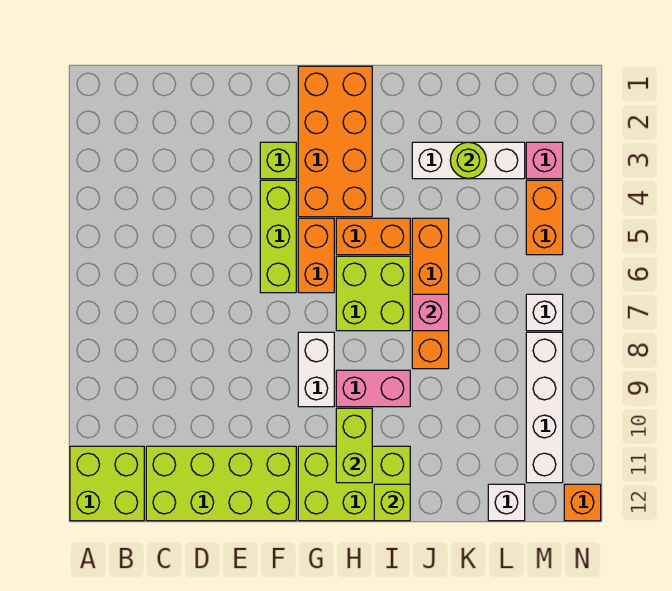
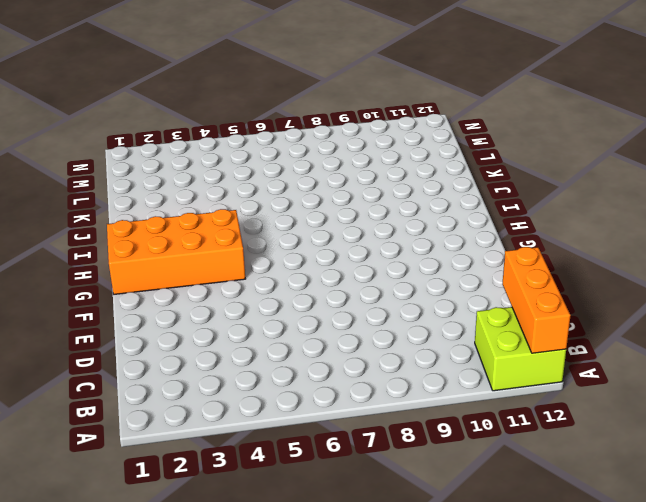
orange brick A12:C12 level 2 -> none
none -> lime brick C11:F12 level 1
none -> lime brick F3 level 1
none -> lime brick F4:F6 level 1

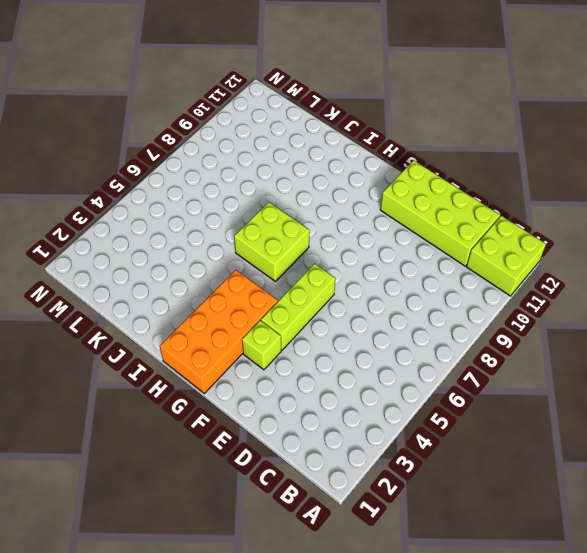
none -> orange brick G5:G6 level 1
none -> white brick G8:G9 level 1
none -> lime brick G11:I12 level 1

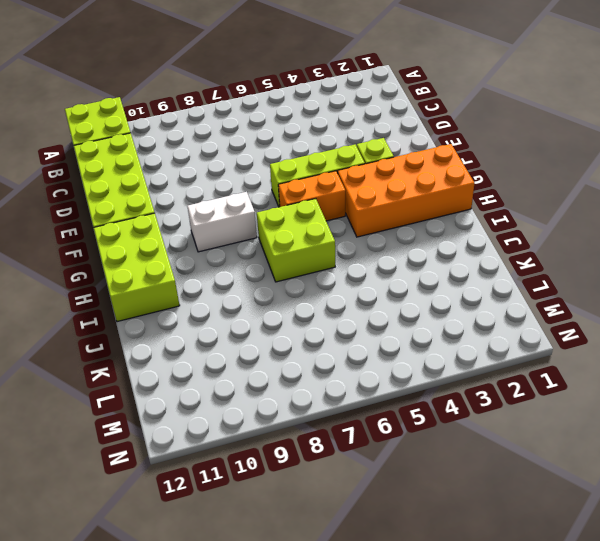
none -> orange brick H5:I5 level 1
none -> pink brick H9:I9 level 1
none -> white brick J3:L3 level 1

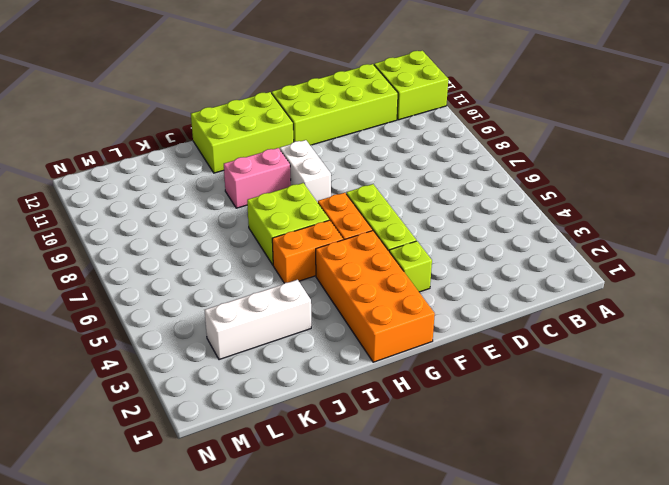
none -> orange brick J5:J8 level 1
none -> white brick L12 level 1
none -> pink brick M3 level 1

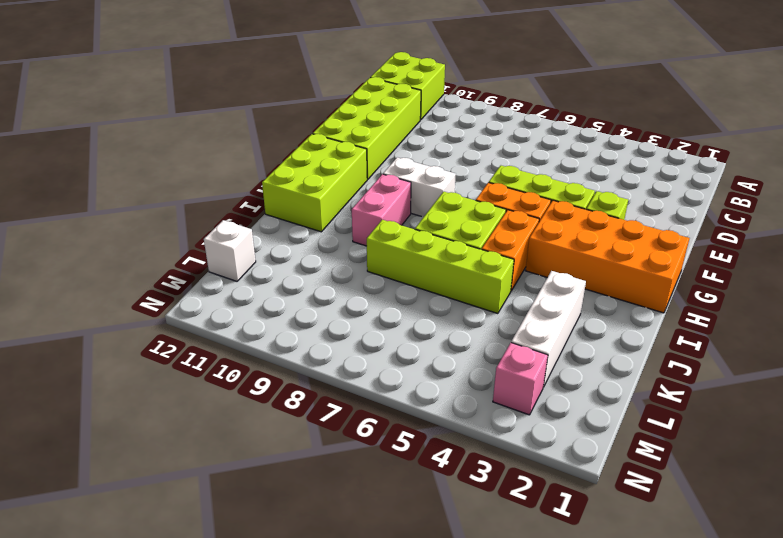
lime brick J5:J8 level 1 -> orange brick J5:J8 level 1
none -> orange brick M4:M5 level 1
none -> white brick M7 level 1
none -> white brick M8:M11 level 1

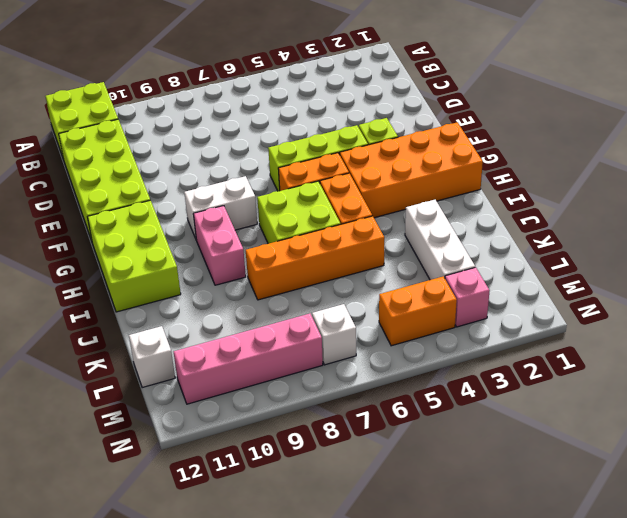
pink brick M8:M11 level 1 -> white brick M8:M11 level 1
none -> orange brick N12 level 1
none -> lime brick H10:H11 level 2
none -> lime brick I12 level 2

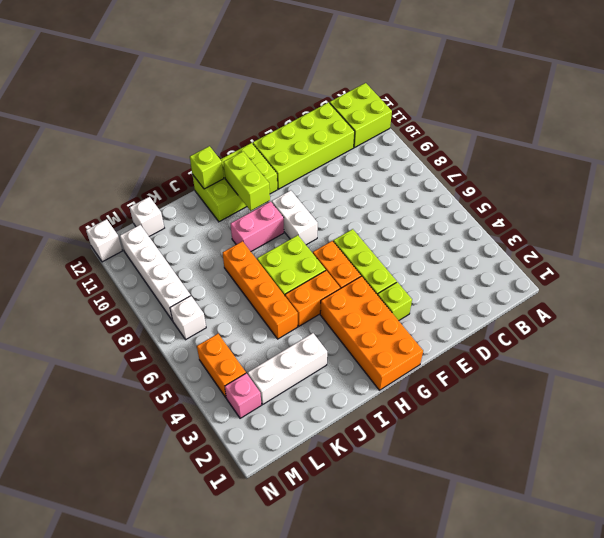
white brick N12 level 1 -> orange brick N12 level 1
none -> pink brick J7 level 2
none -> lime round brick K3 level 2

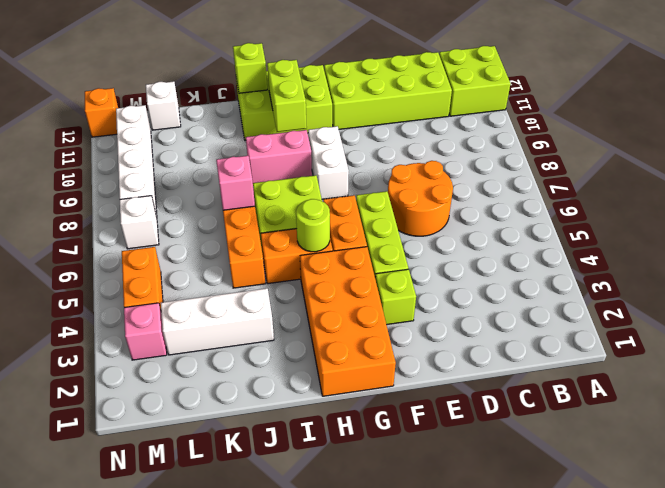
orange round brick D6:E7 level 1 -> none
lime round brick H5 level 2 -> lime round brick K3 level 2

